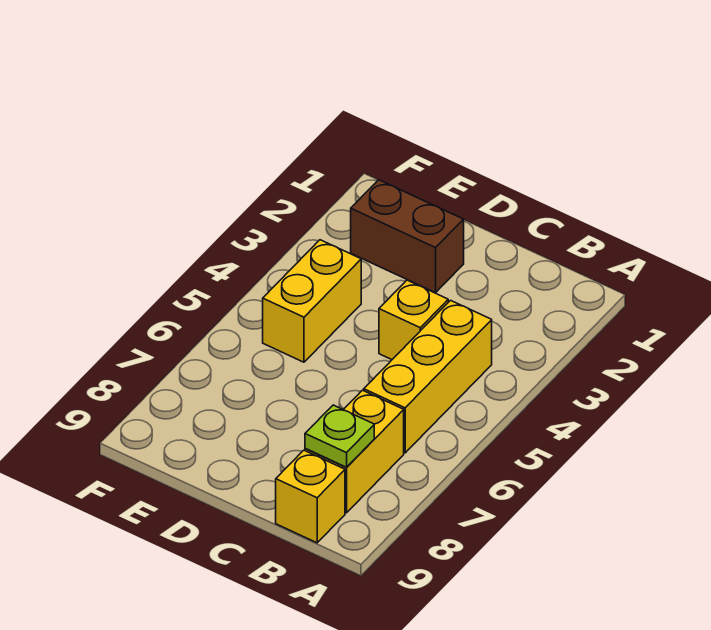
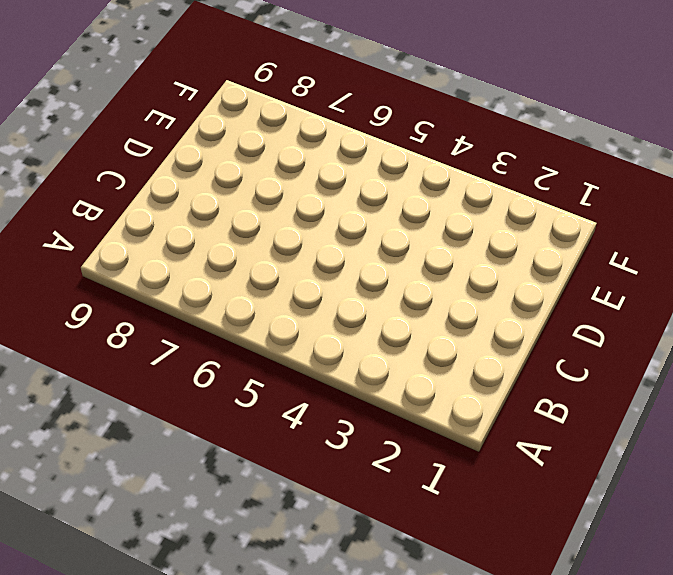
none -> yellow brick B4:B6 level 1
none -> yellow brick B7:B8 level 1

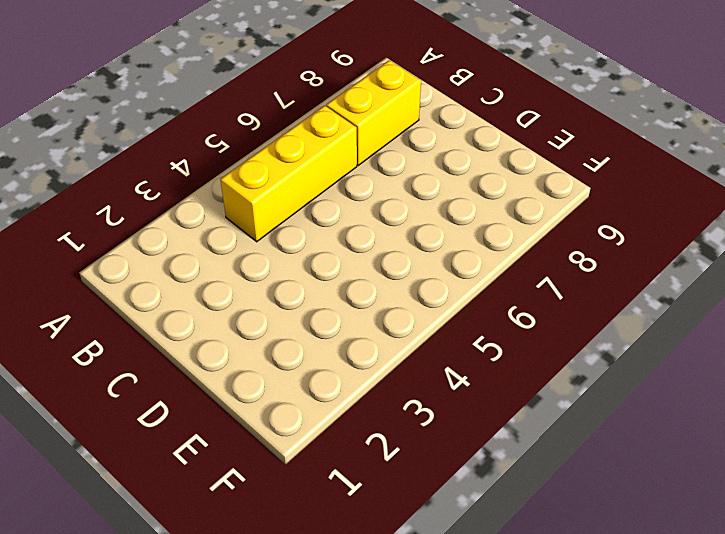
none -> yellow brick B9 level 1
none -> yellow brick C4 level 1

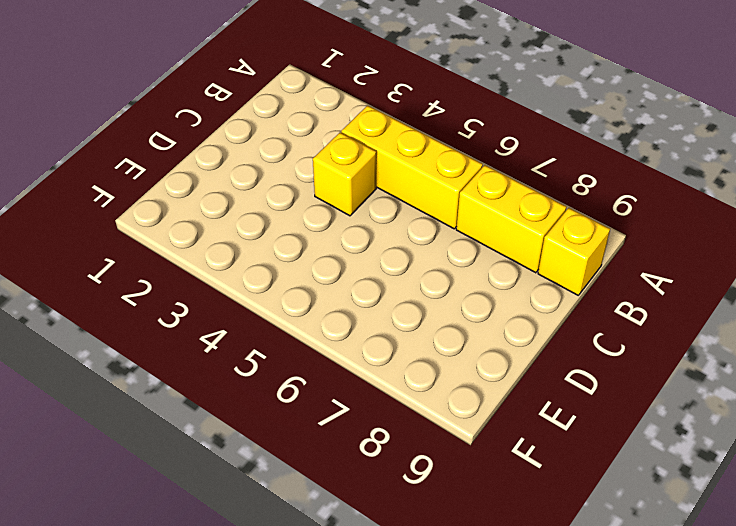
none -> brown brick D2:E2 level 1
none -> yellow brick E4:E5 level 1

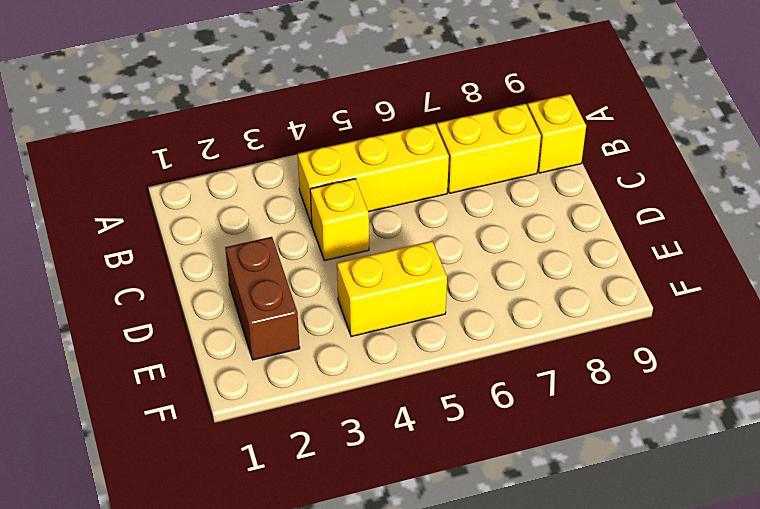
none -> lime plate B8 level 2

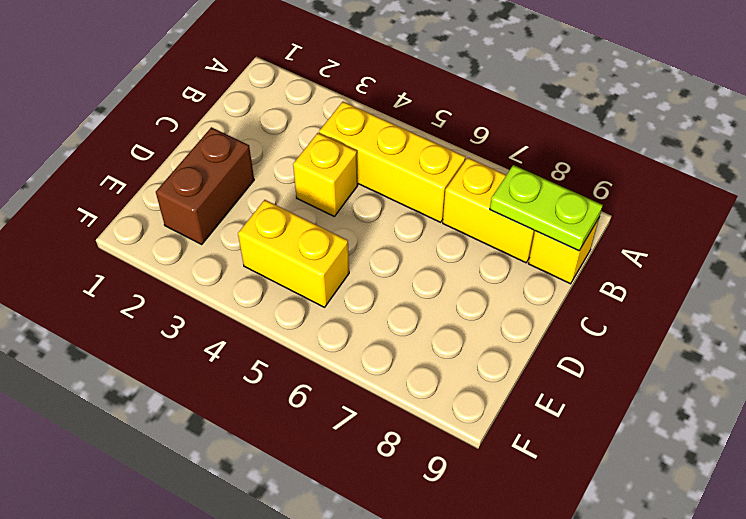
lime plate B8:B9 level 2 -> lime plate B8 level 2

